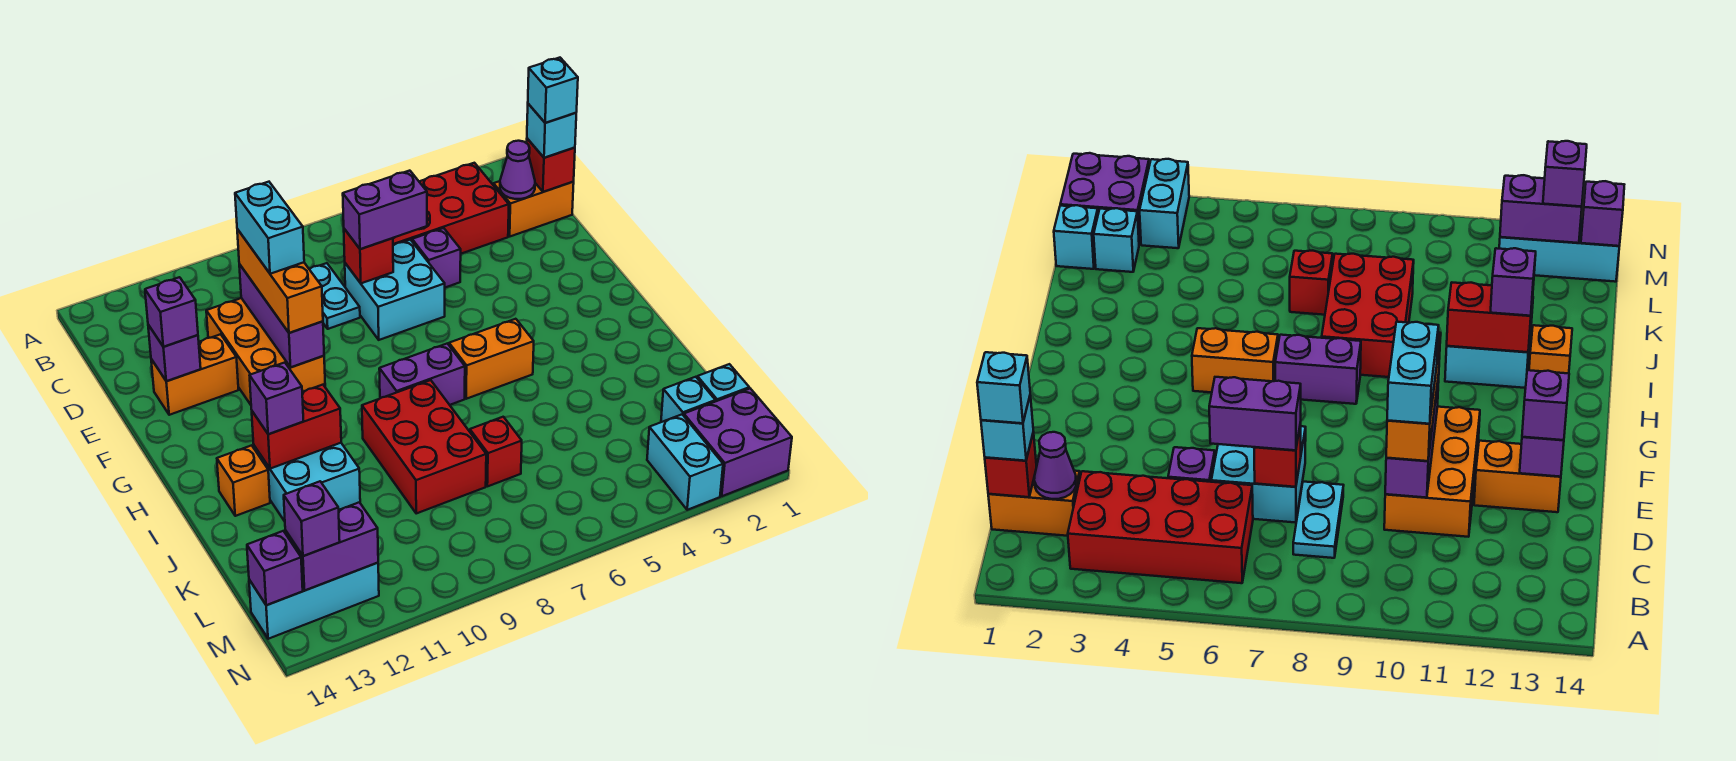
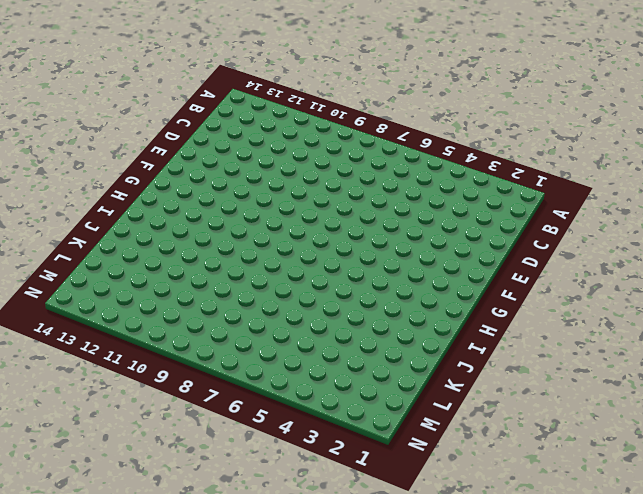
none -> red brick B3:C6 level 1
none -> orange brick C1:C2 level 1
none -> cyan plate C8:D8 level 1
none -> purple brick D5 level 1

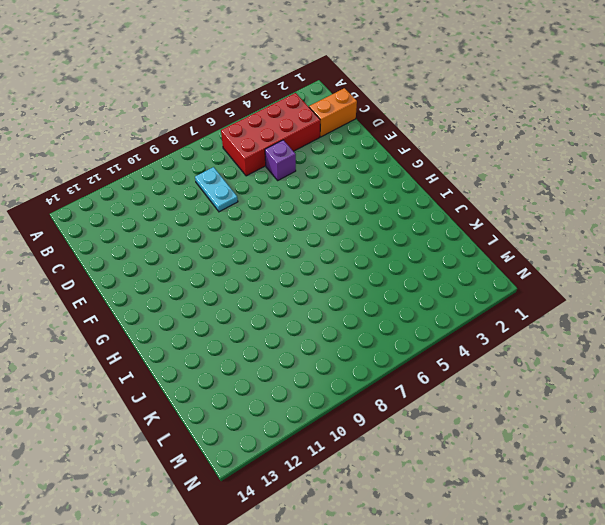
none -> cyan brick D6:E7 level 1
none -> orange brick D10:F11 level 1
none -> orange brick E12:E13 level 1
none -> orange brick H5:H6 level 1

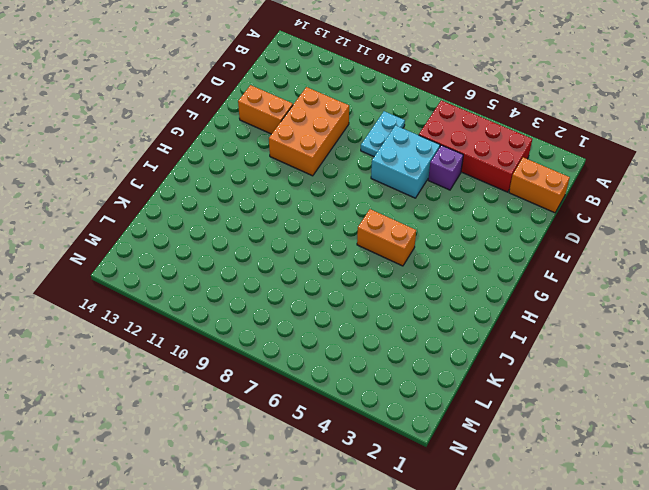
none -> purple brick H7:H8 level 1
none -> red brick I8:K9 level 1
none -> cyan brick I11:J12 level 1
none -> orange brick I13 level 1

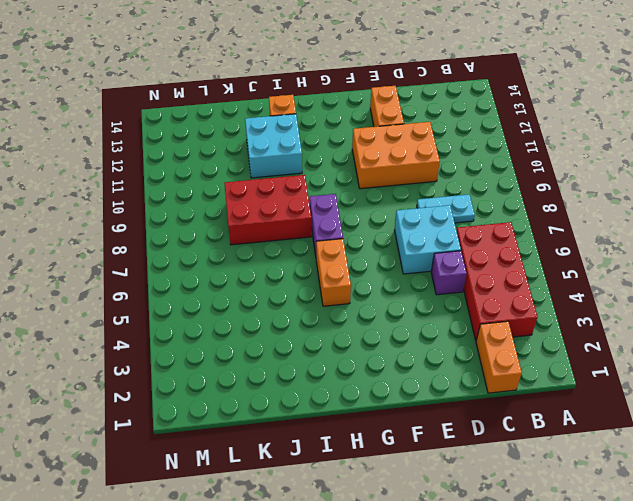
none -> red brick K7 level 1
none -> cyan brick L1 level 1
none -> cyan brick L2 level 1
none -> purple brick M1:N2 level 1

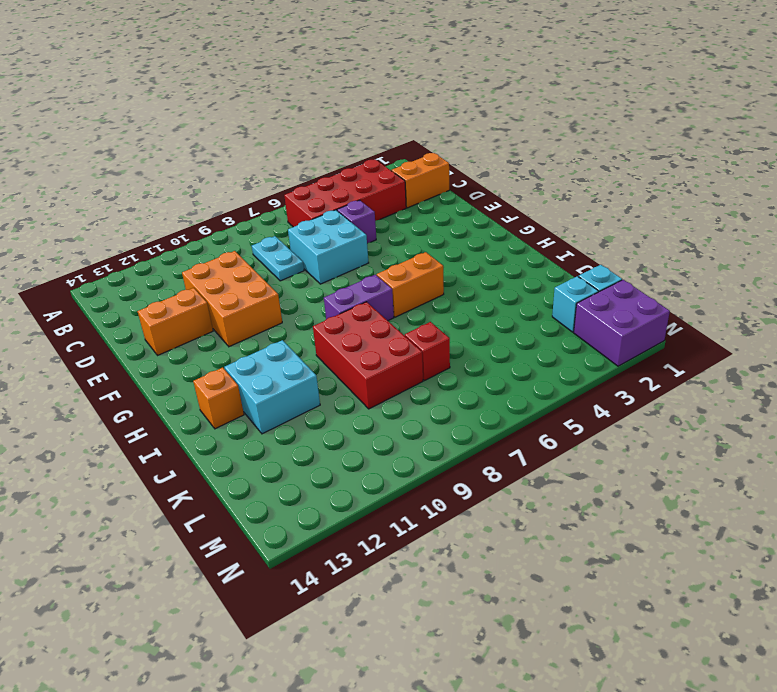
none -> cyan brick M3:N3 level 1
none -> cyan brick M12:M14 level 1
none -> red brick C1 level 2
none -> purple cone C2 level 2

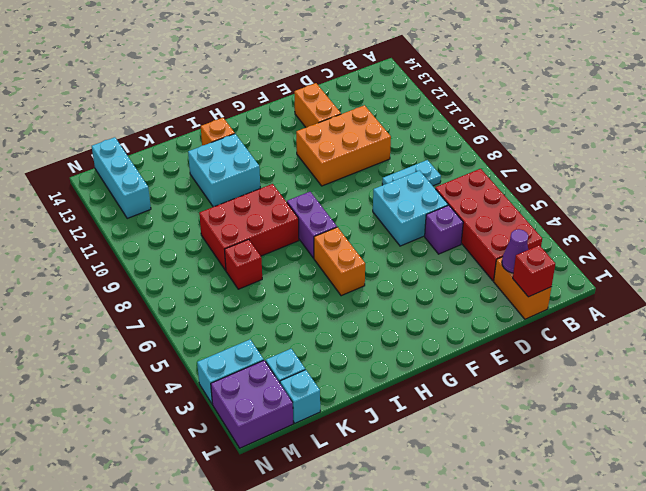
none -> red brick D7 level 2
none -> purple brick D10:F10 level 2
none -> purple brick E13 level 2
none -> red brick I11:I12 level 2

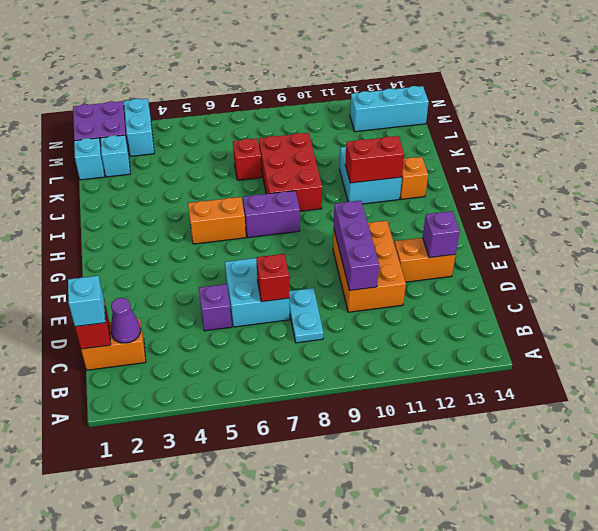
none -> red brick B3:C6 level 1
none -> purple brick M12:M13 level 2
none -> purple brick M14 level 2
none -> purple brick D6:D7 level 3

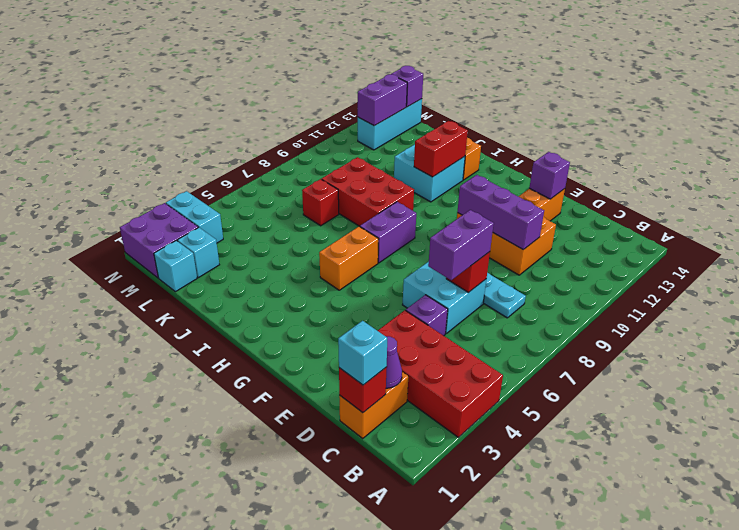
red brick A3:D4 level 1 -> red brick B3:C6 level 1
none -> orange brick D10:F10 level 3
none -> purple brick E13 level 3
none -> purple brick I12 level 3
none -> purple brick M13 level 3

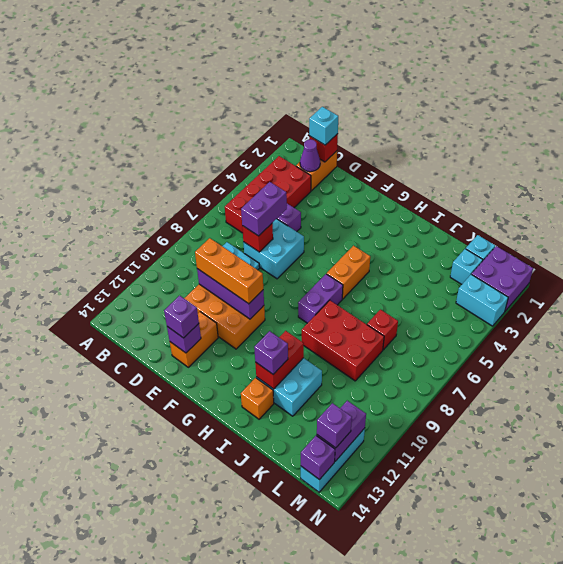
none -> cyan brick C1 level 4
none -> cyan brick D10:E10 level 4

